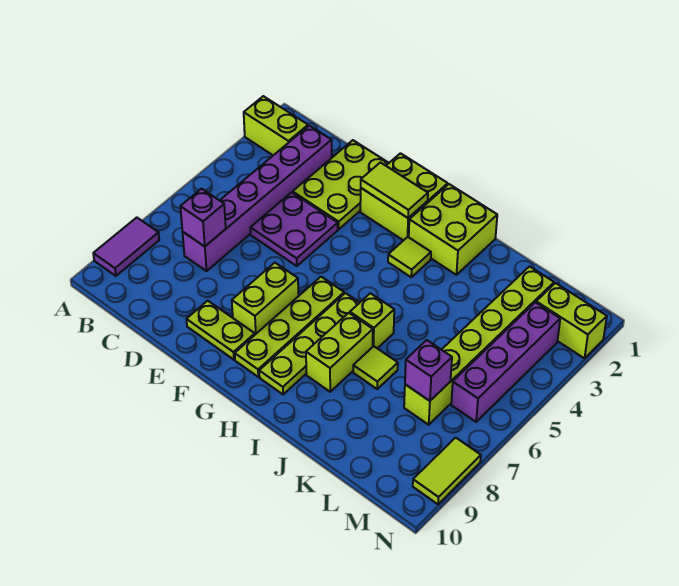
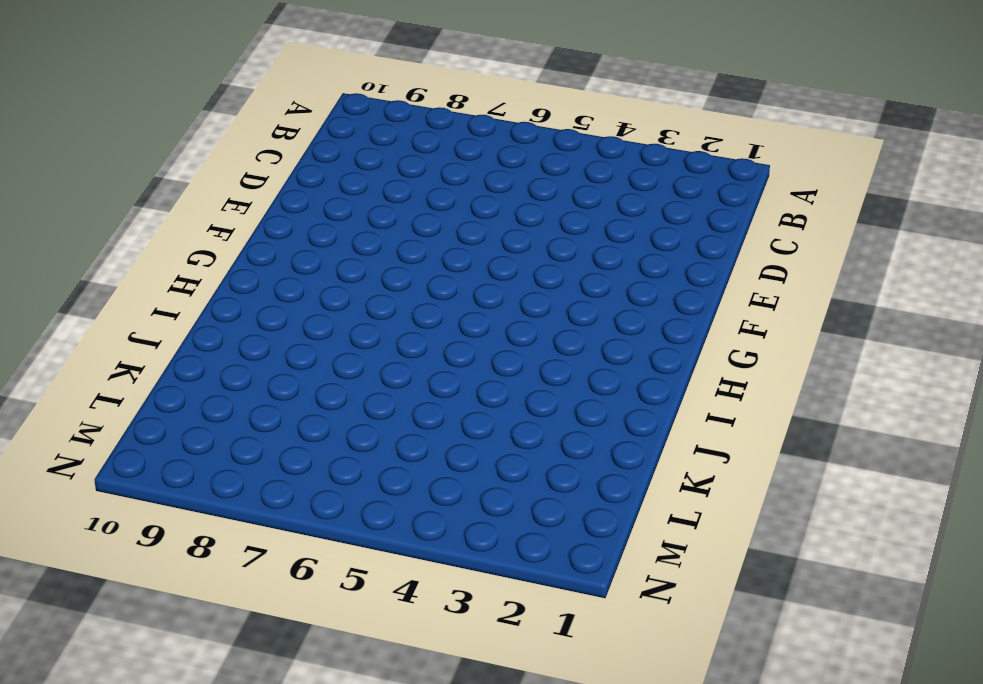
none -> lime brick A2:B2 level 1
none -> purple tile A8:A9 level 1
none -> purple brick C2:C7 level 1

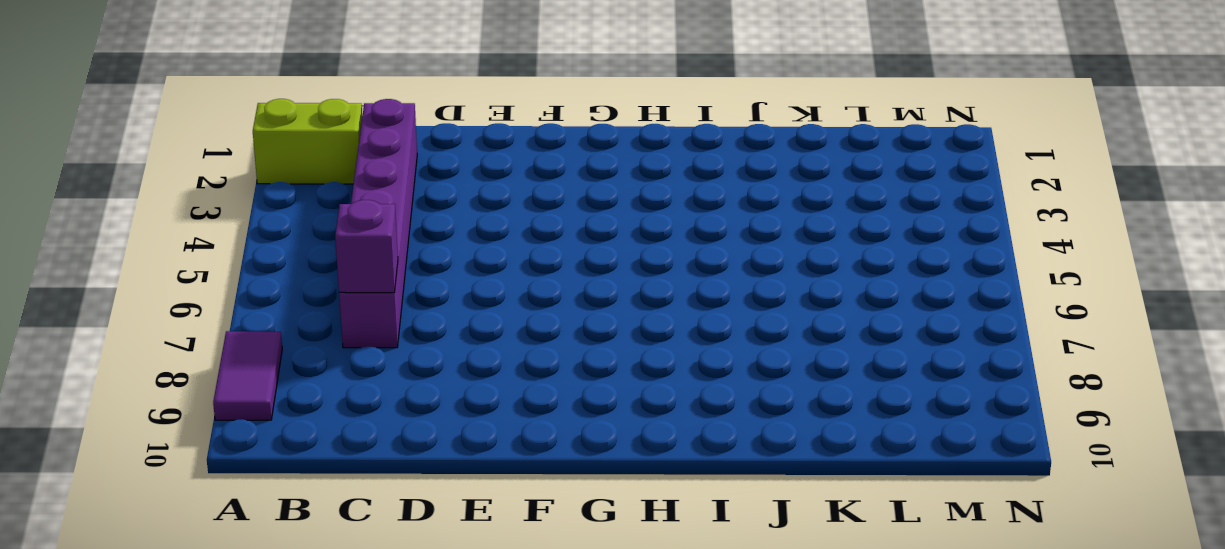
none -> lime plate D1:E3 level 1
none -> purple plate D4:E5 level 1
none -> lime plate E9:F9 level 1

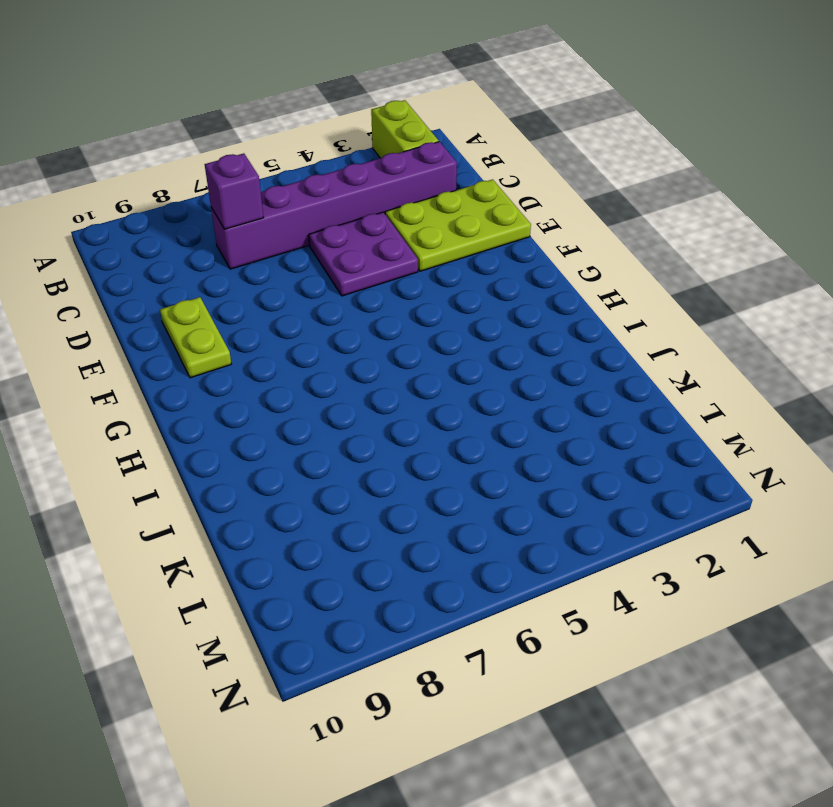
none -> purple tile A8:A9 level 1
none -> lime brick F1:G2 level 1
none -> lime brick F7:F8 level 1

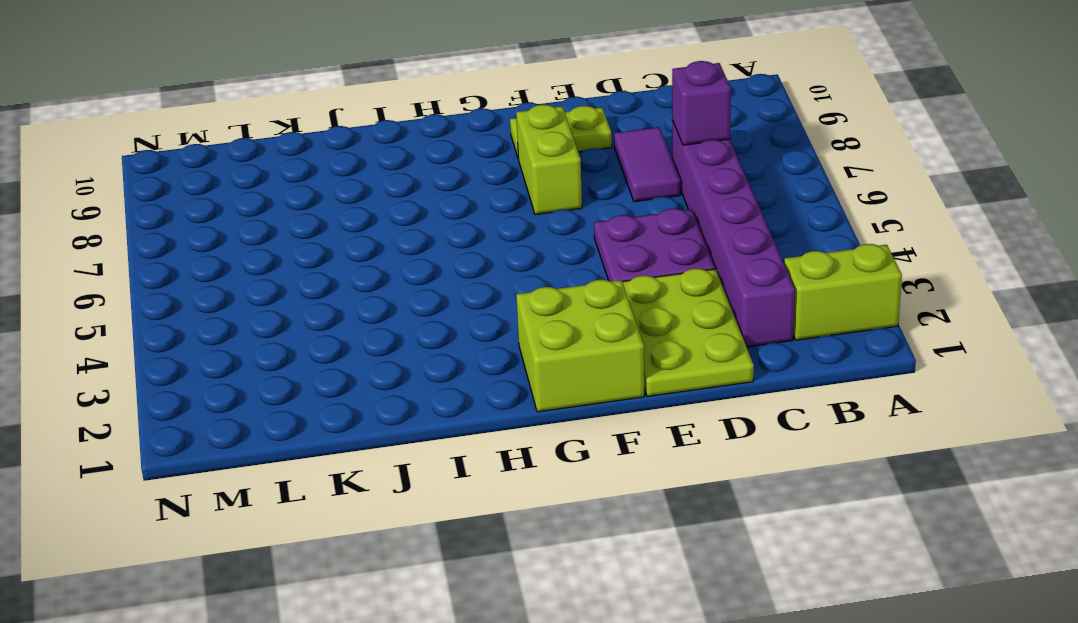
purple tile D7:D8 level 1 -> purple tile A8:A9 level 1
none -> lime plate G6:G9 level 1
none -> lime brick H1:I2 level 1
none -> lime tile H3 level 1

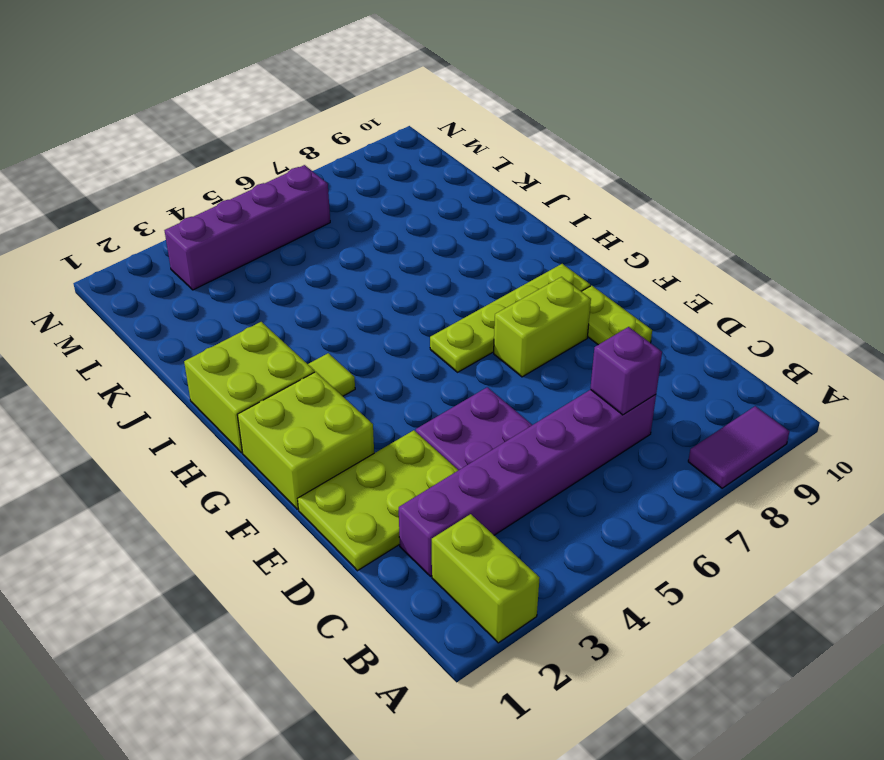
none -> lime plate H6:H9 level 1
none -> lime brick I6 level 1
none -> lime brick I7:I8 level 1

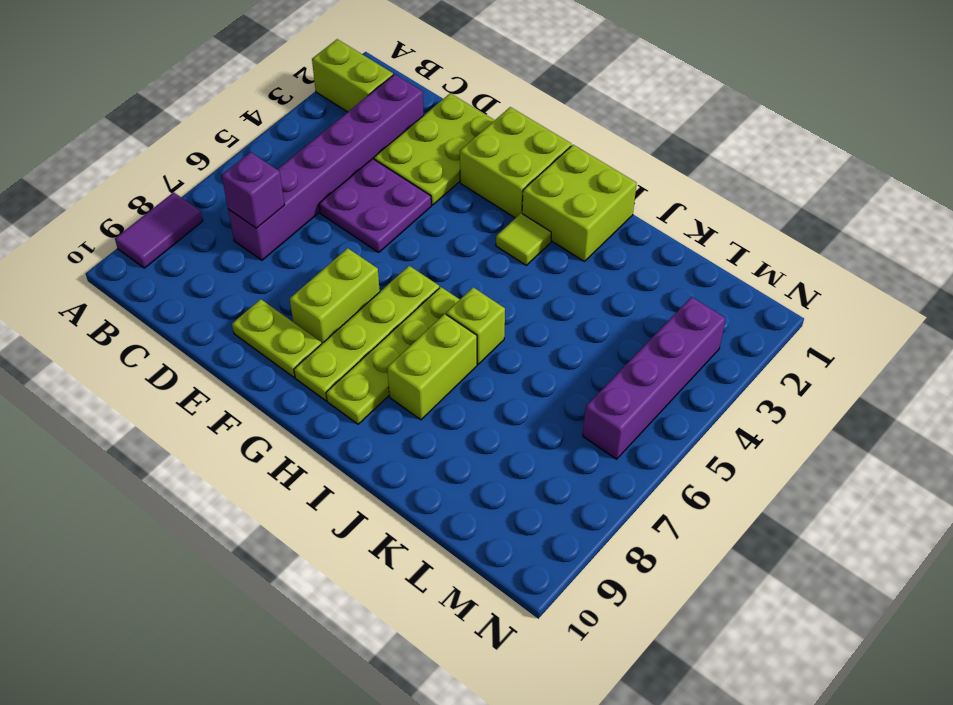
none -> lime tile J7 level 1
none -> lime brick L2:L7 level 1
none -> lime brick M2:N2 level 1

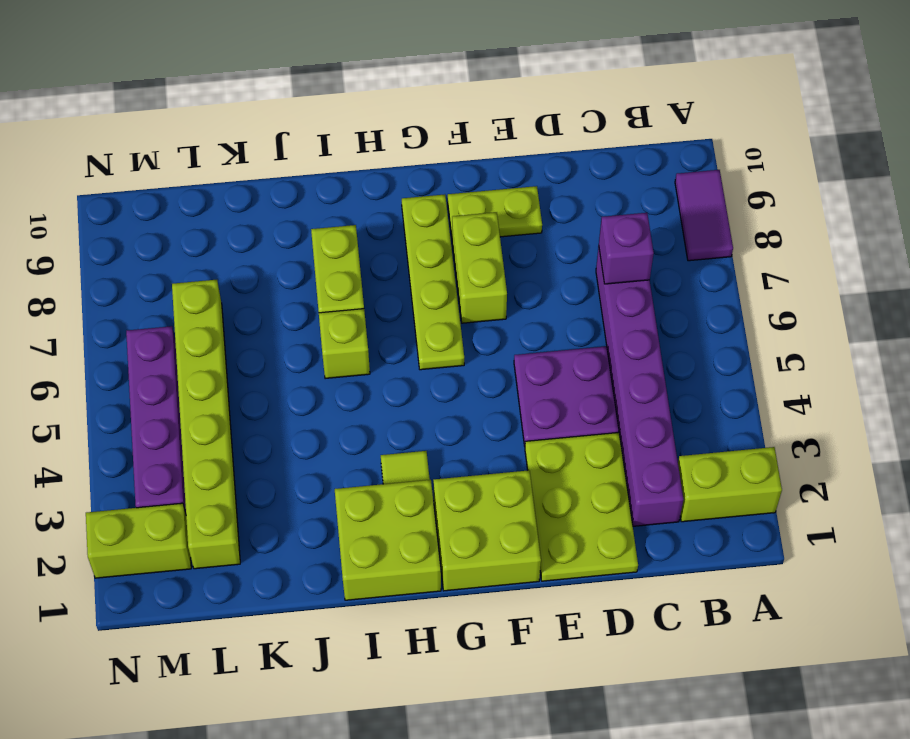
none -> lime plate H6:H9 level 1
none -> lime tile J7 level 1
none -> lime tile N8:N9 level 1

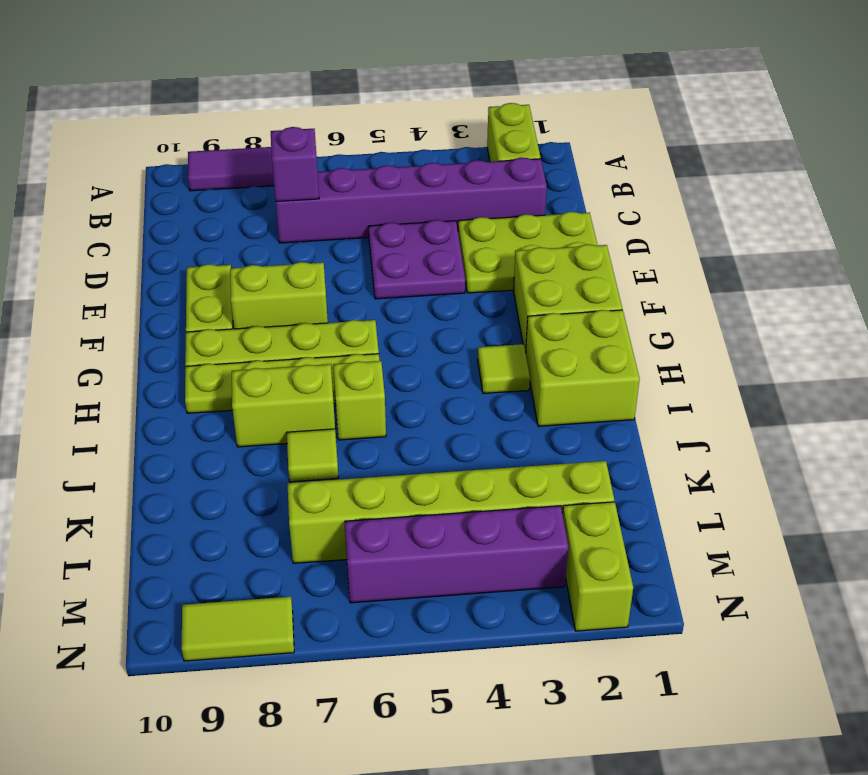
none -> lime tile F2:G2 level 2
none -> purple brick L7 level 2

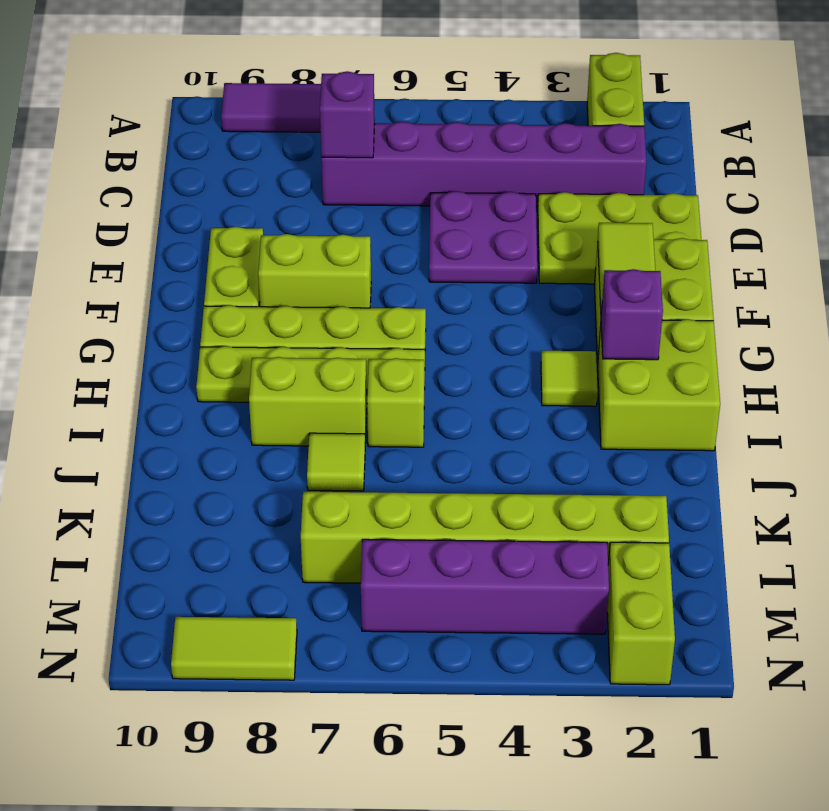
purple brick H2 level 2 -> purple brick L7 level 2

